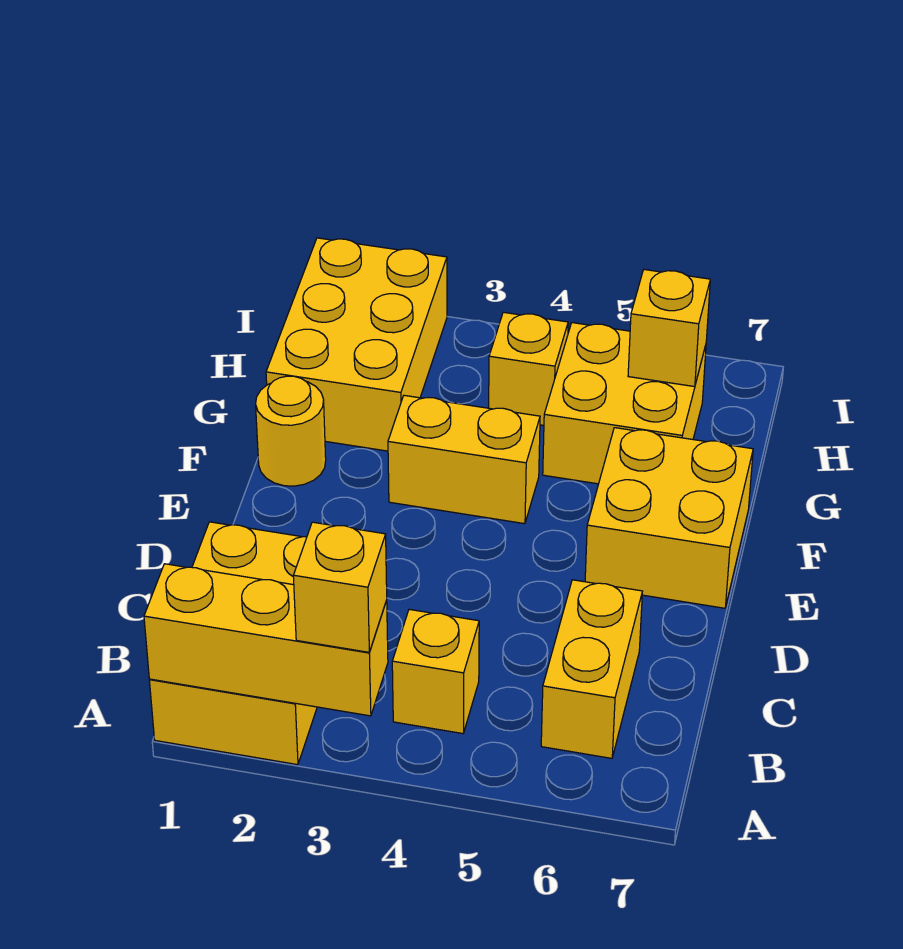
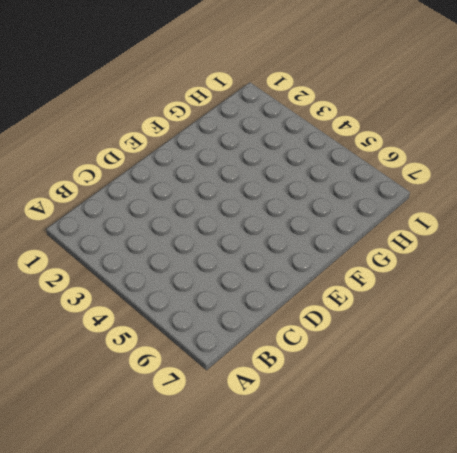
none -> yellow brick A1:C2 level 1
none -> yellow brick B4 level 1
none -> yellow brick B6:C6 level 1

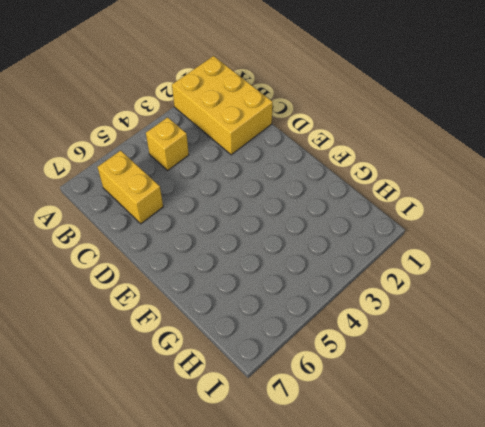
none -> yellow brick E6:F7 level 1
none -> yellow round brick F1 level 1
none -> yellow brick F3:F4 level 1

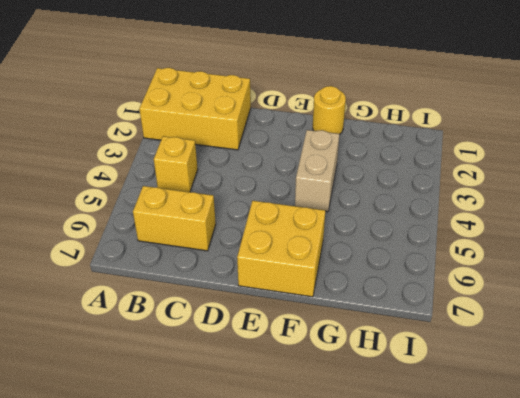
tan brick F3:F4 level 1 -> yellow brick F3:F4 level 1
none -> yellow brick G1:I2 level 1
none -> yellow brick G5:H6 level 1
none -> yellow brick H4 level 1

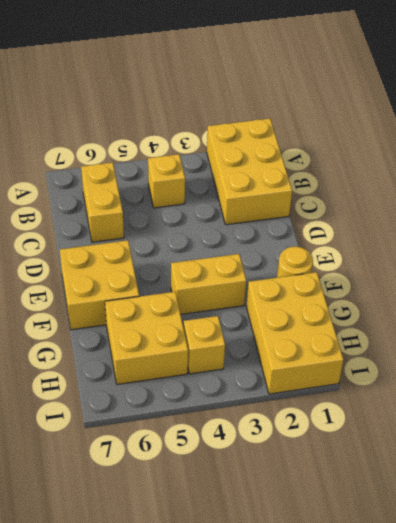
none -> yellow brick A1:A3 level 2
none -> yellow brick H6 level 2
none -> yellow brick A3 level 3

